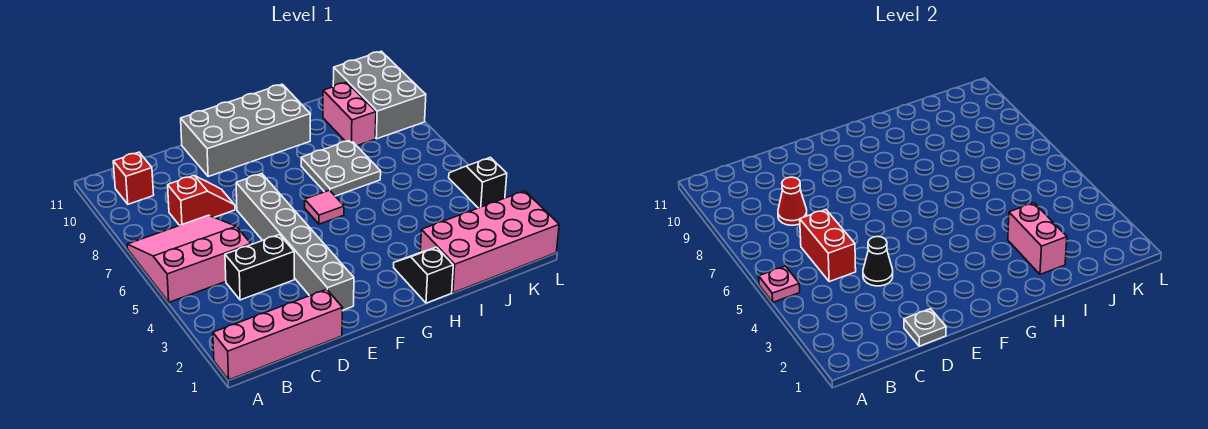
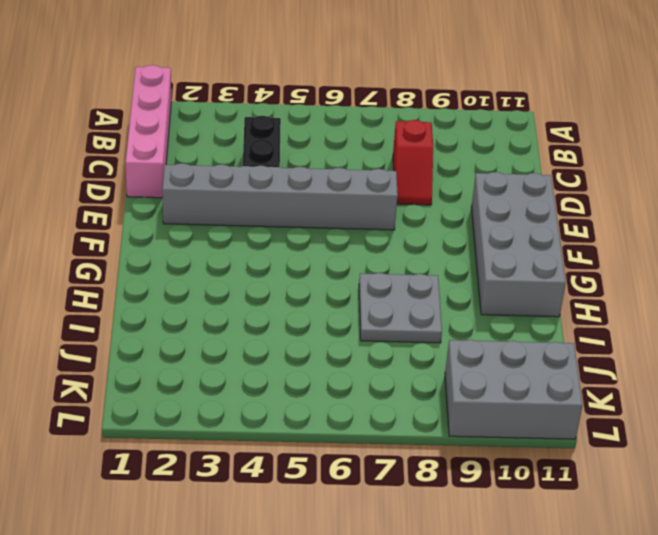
none -> pink slope A5:C7 level 1 top 5
none -> red brick B10 level 1
none -> pink tile G6 level 1

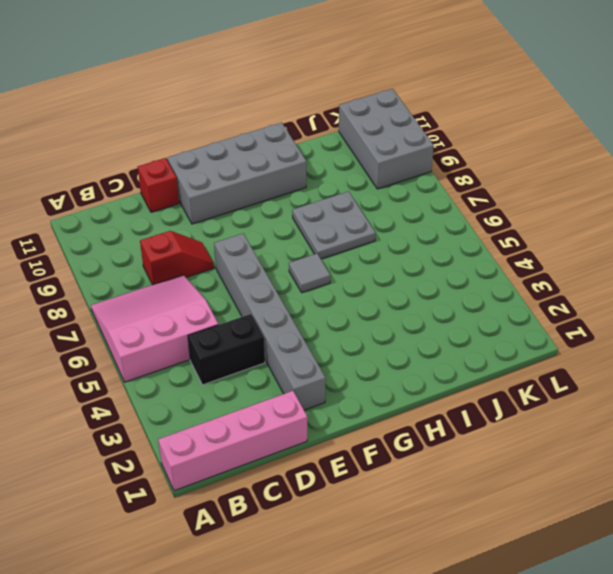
red brick D11 level 1 -> red brick B10 level 1
grey tile G6 level 1 -> pink tile G6 level 1
none -> black slope H1:H2 level 1 top 1
none -> pink brick I1:L2 level 1
none -> pink brick J9:J10 level 1

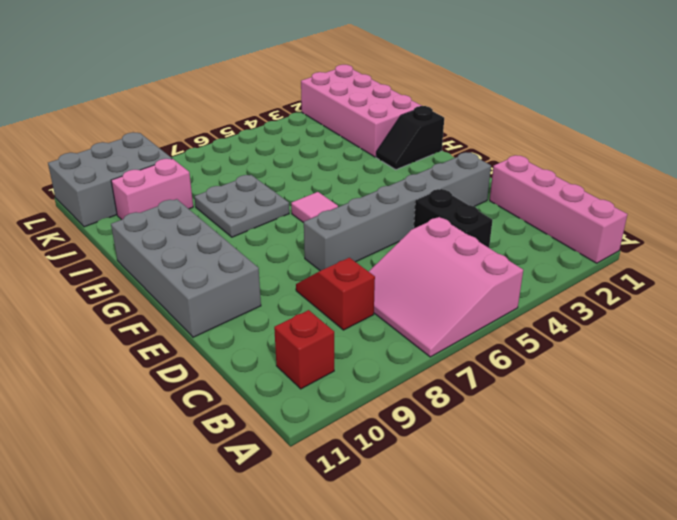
none -> black slope L4:L5 level 1 top 4
none -> pink plate A5 level 2
none -> red brick C5:C6 level 2

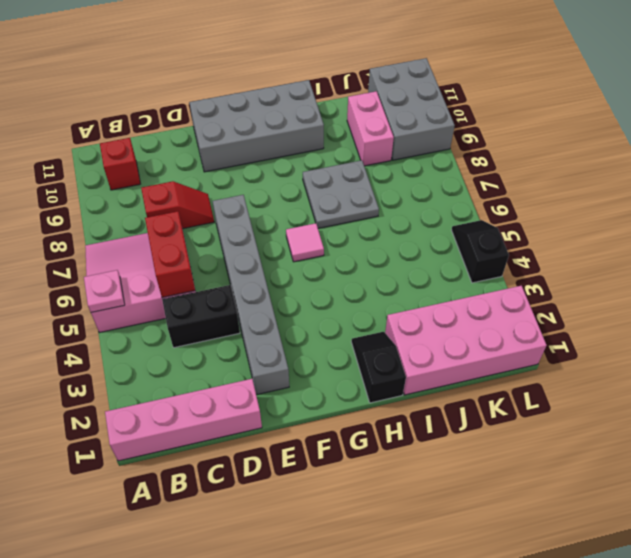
none -> red cone C8 level 2
none -> grey plate D1 level 2
none -> black cone D4 level 2

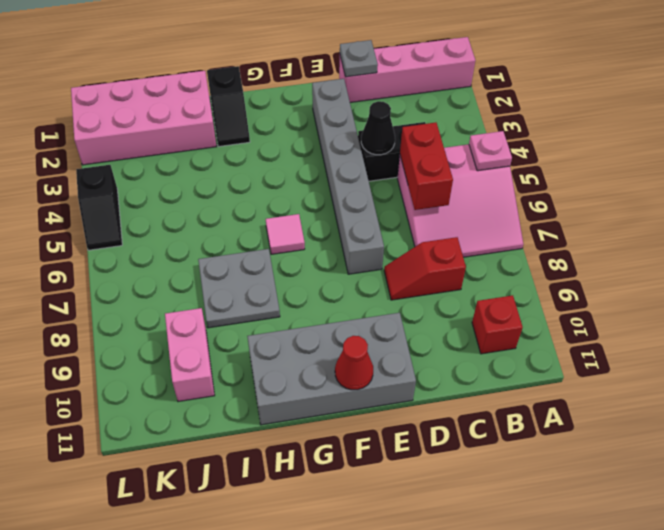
red cone F11 level 2 -> red cone C8 level 2
none -> grey brick K9:L11 level 1
none -> pink brick I2:I3 level 2

